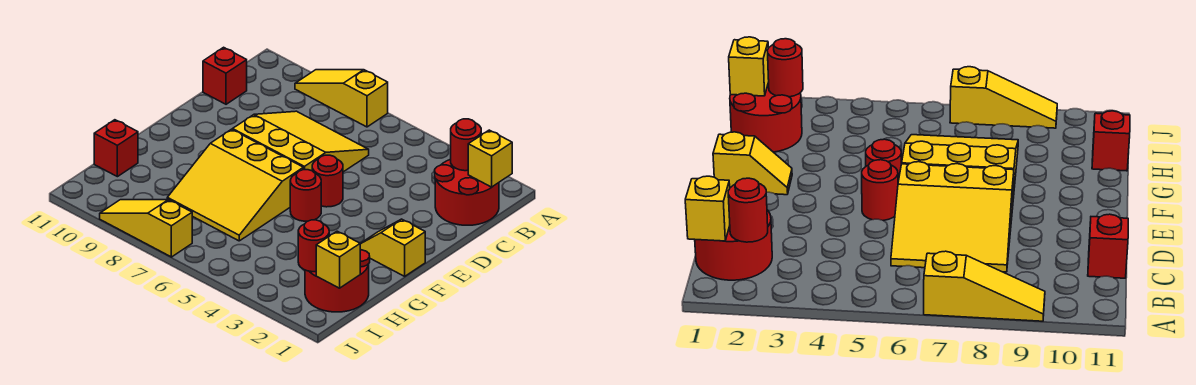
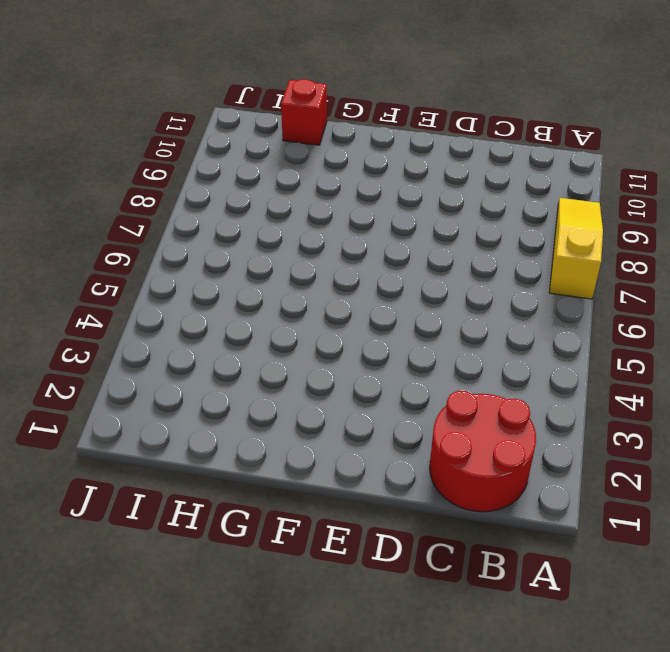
none -> yellow slope C6:E8 level 1 top E
none -> red brick C11 level 1
none -> red round brick E5 level 1

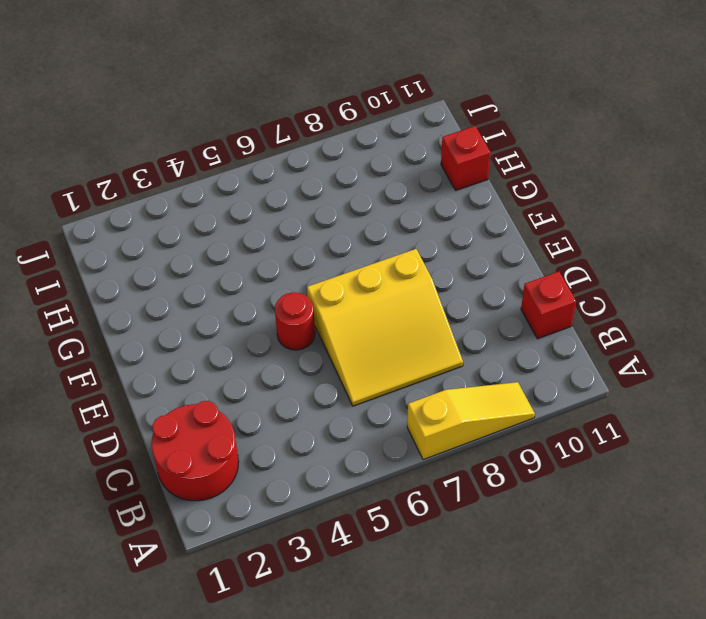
none -> yellow slope F1:F2 level 1 top 1
none -> red round brick F5 level 1
none -> yellow slope F6:H8 level 1 top F

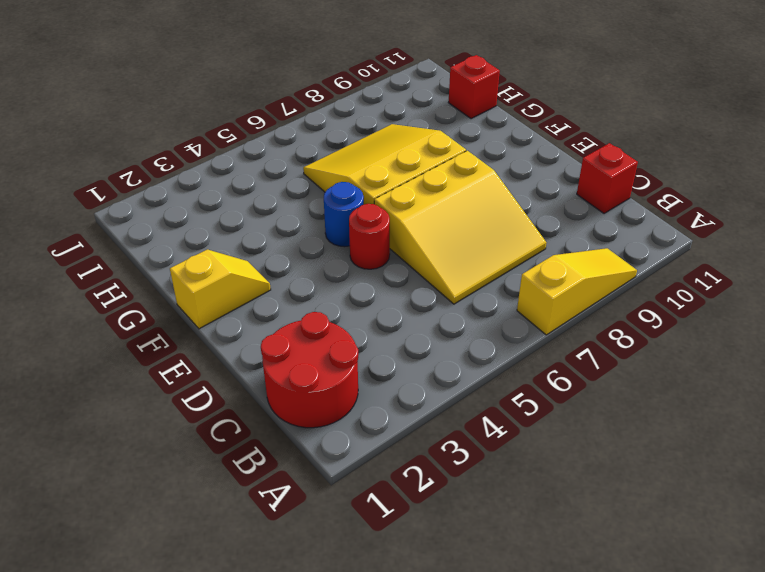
blue round brick F5 level 1 -> red round brick F5 level 1
none -> red round brick H1:I2 level 1
none -> yellow slope J7:J9 level 1 top 7
none -> yellow brick B1 level 2

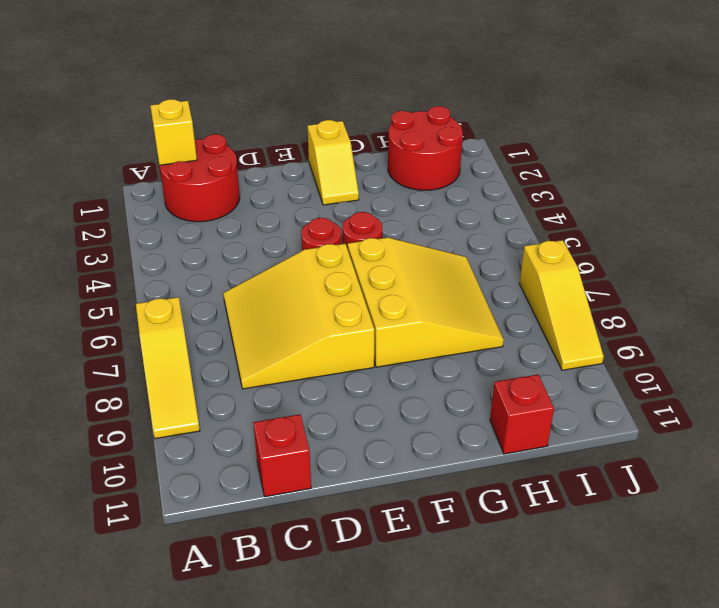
none -> red round brick B2 level 2
none -> yellow brick I1 level 2
none -> red round brick I2 level 2

